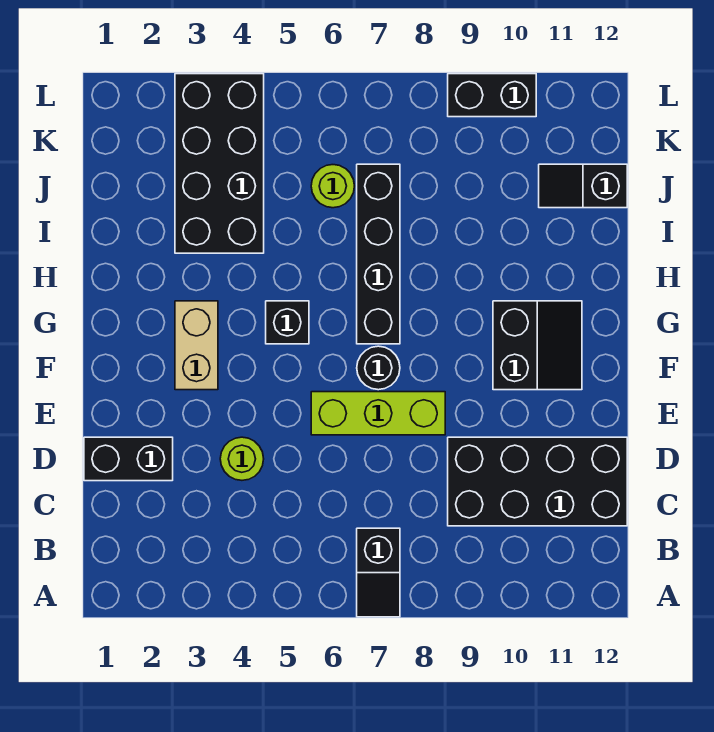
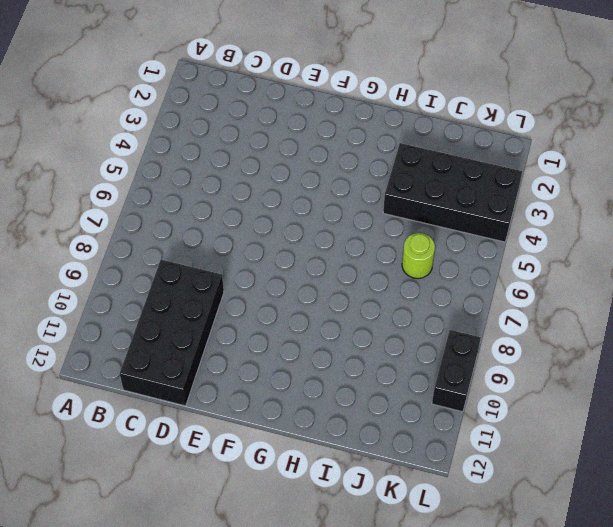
none -> black slope A7:B7 level 1 top B
none -> black brick D1:D2 level 1
none -> lime round brick D4 level 1

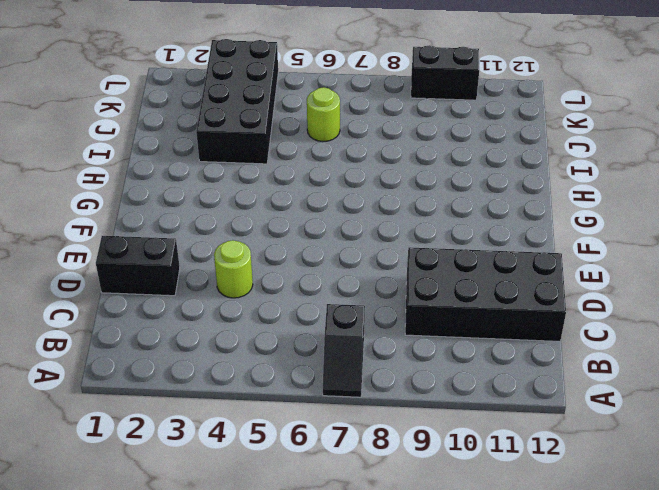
none -> lime brick E6:E8 level 1
none -> tan brick F3:G3 level 1
none -> black round brick F7 level 1

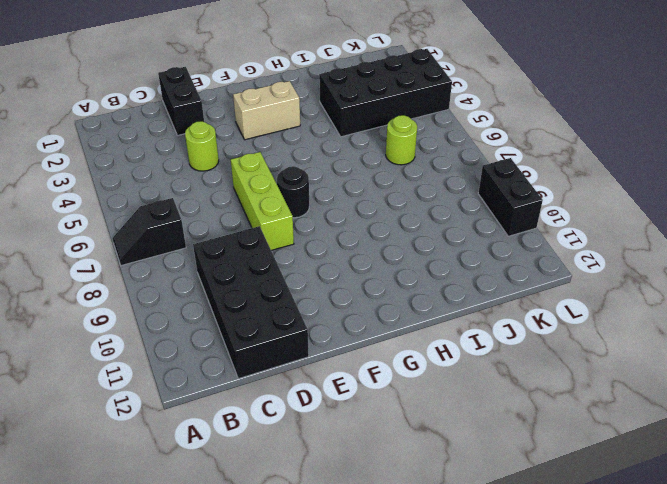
none -> black slope F10:G11 level 1 top 10
none -> black brick G5 level 1
none -> black brick G7:J7 level 1

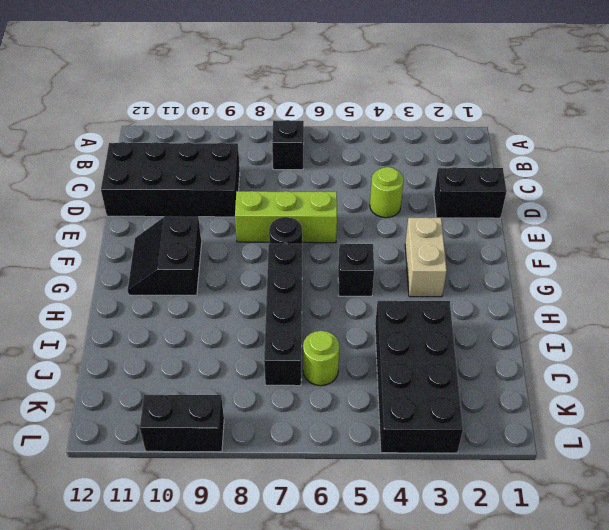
none -> black slope J11:J12 level 1 top 12

